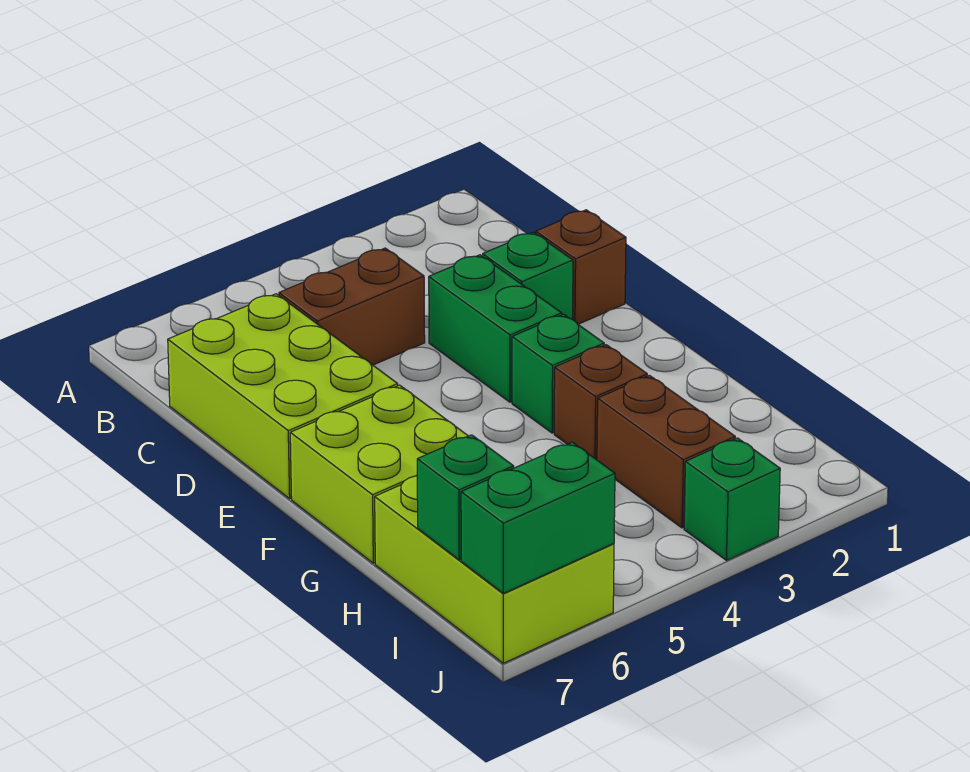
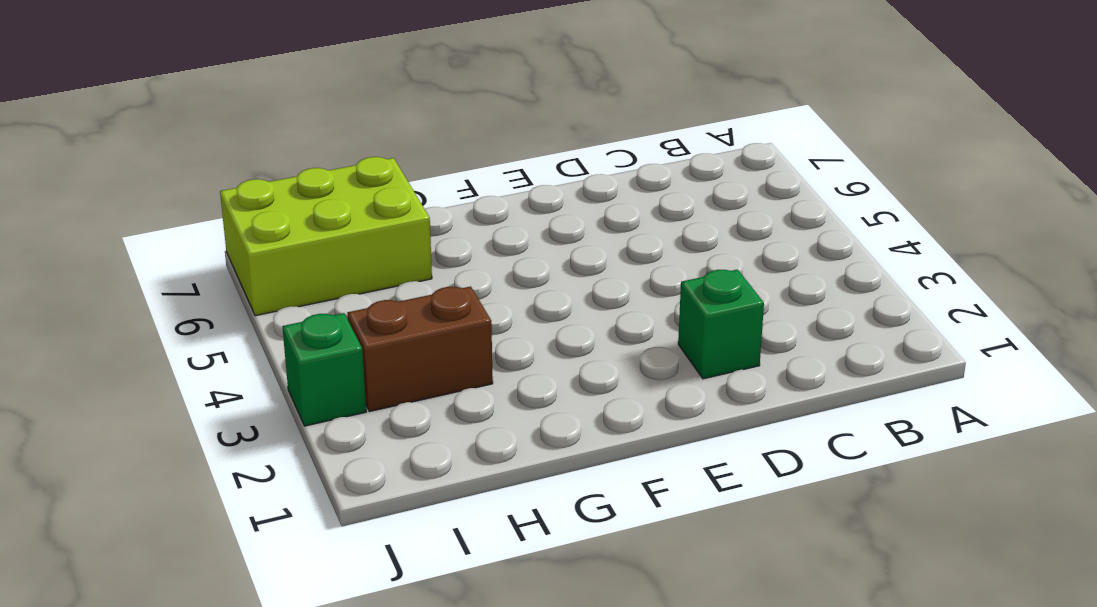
none -> brown brick C4:C5 level 1
none -> lime brick C6:E7 level 1
none -> brown brick D1 level 1

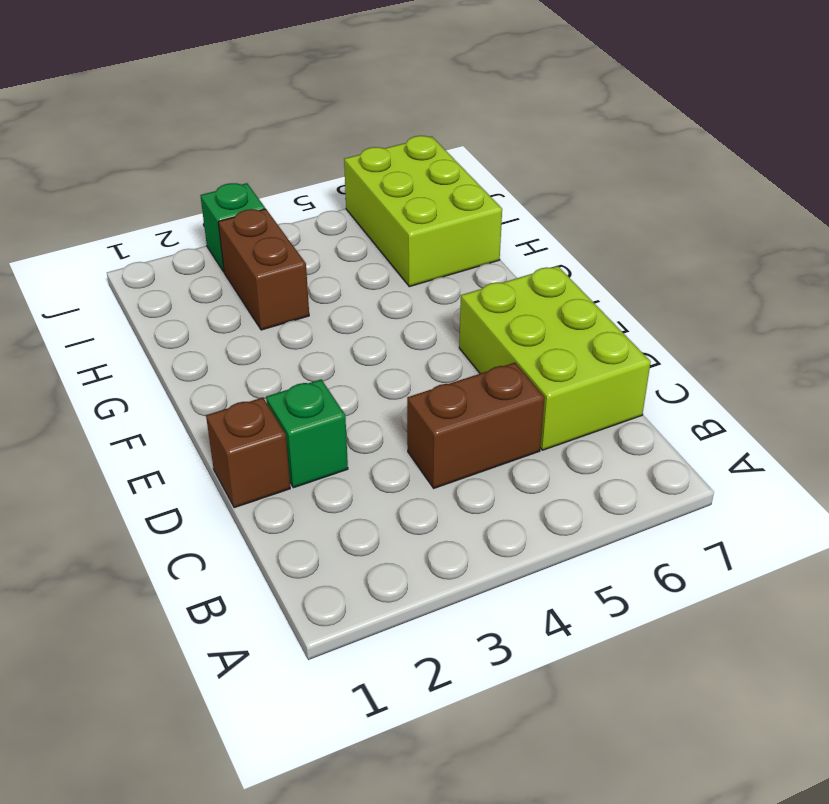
none -> green brick D3:E3 level 1
none -> green brick F3 level 1
none -> lime brick F6:G7 level 1

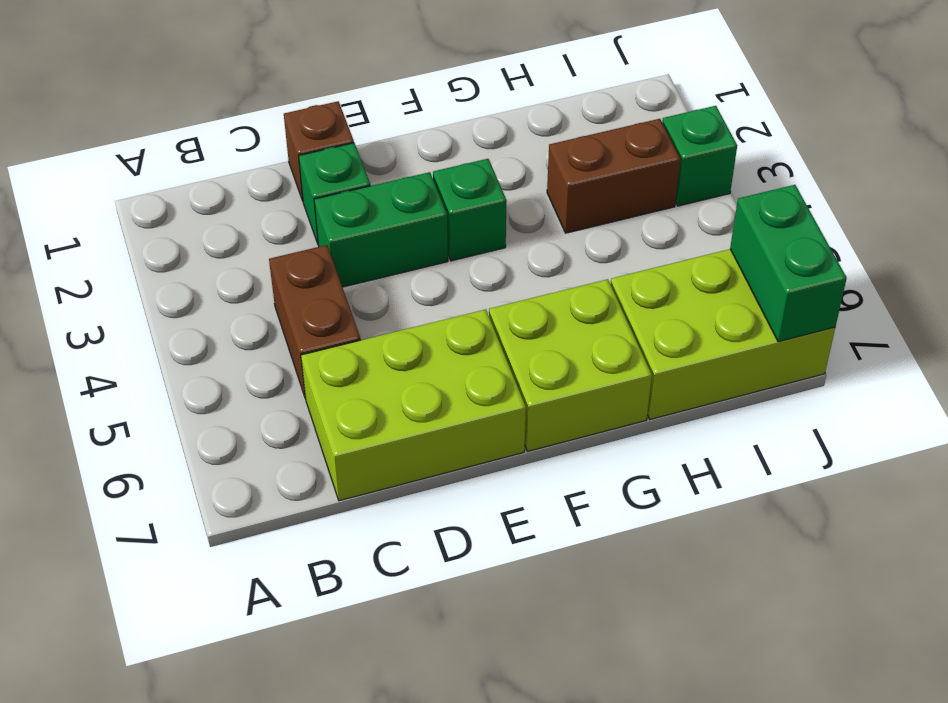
none -> brown brick G3 level 1
none -> green brick I7 level 2

